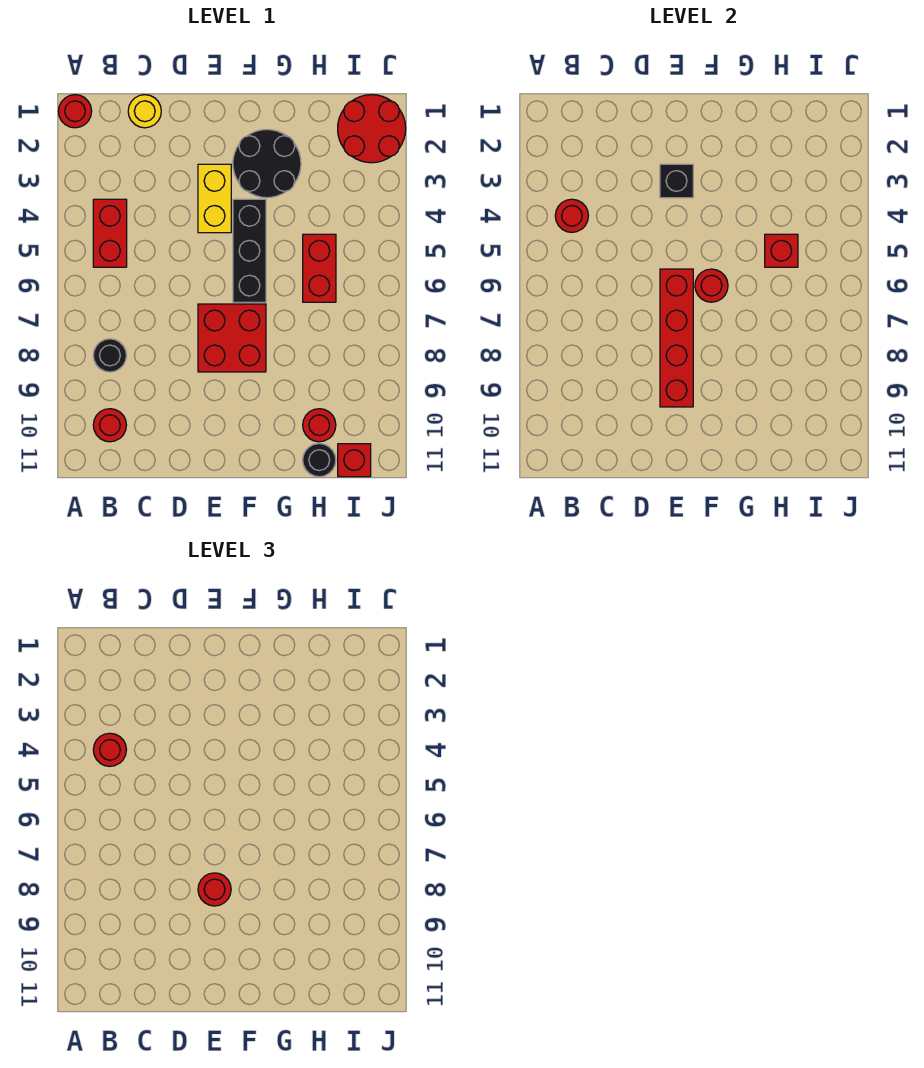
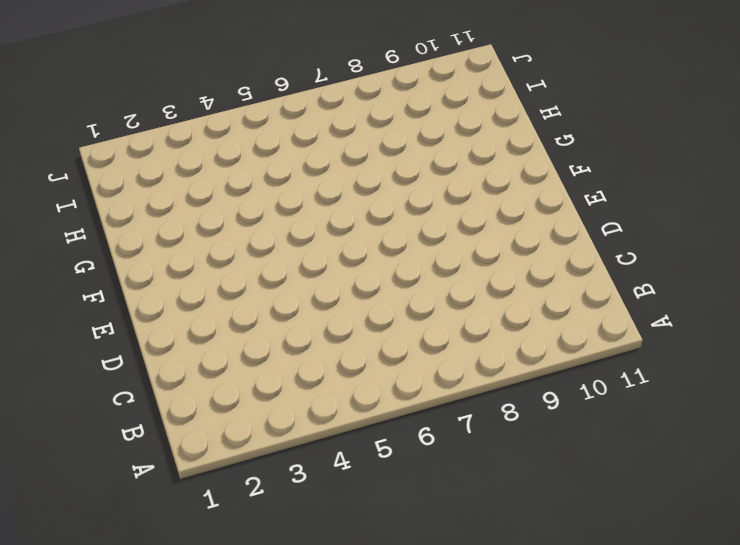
none -> red round brick A1 level 1
none -> red brick B4:B5 level 1
none -> black round brick B8 level 1

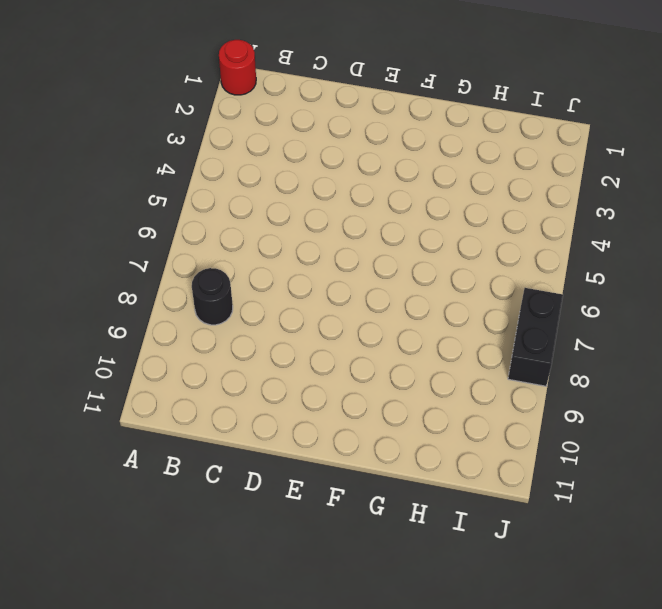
black brick J7:J8 level 1 -> none
none -> red brick B4:B5 level 1
none -> red round brick B10 level 1
none -> yellow round brick C1 level 1

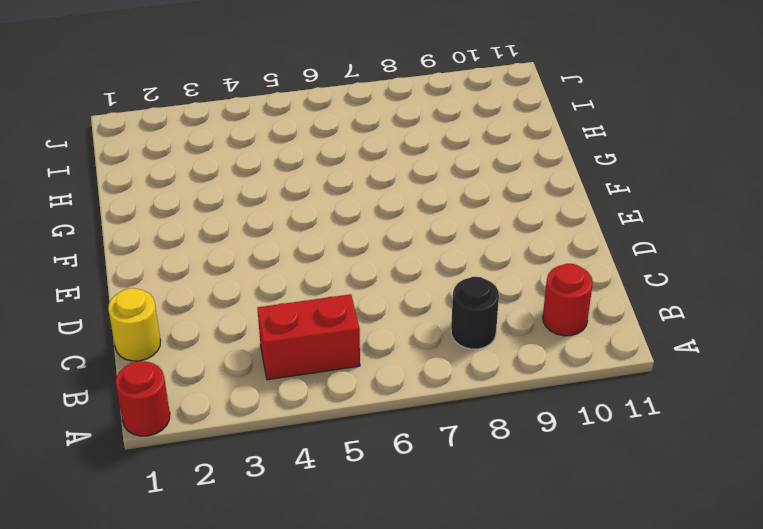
none -> yellow brick E3:E4 level 1
none -> red brick E7:F8 level 1
none -> black round brick F2:G3 level 1

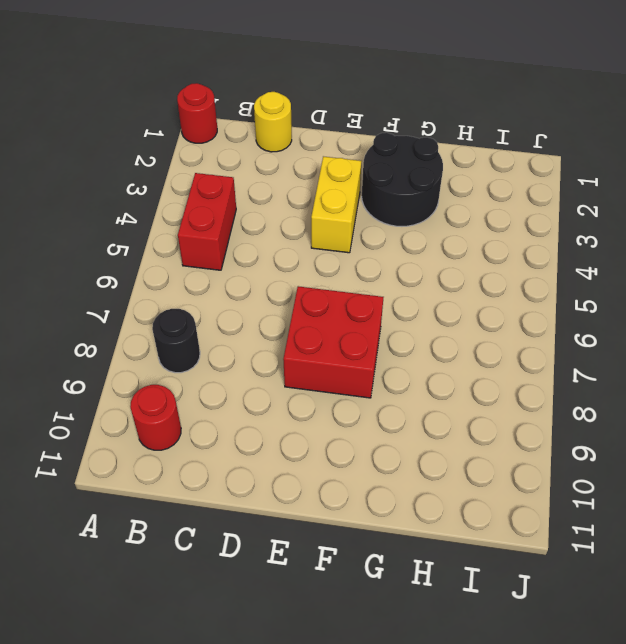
none -> black brick F4:F6 level 1
none -> red brick H5:H6 level 1
none -> red round brick H10 level 1

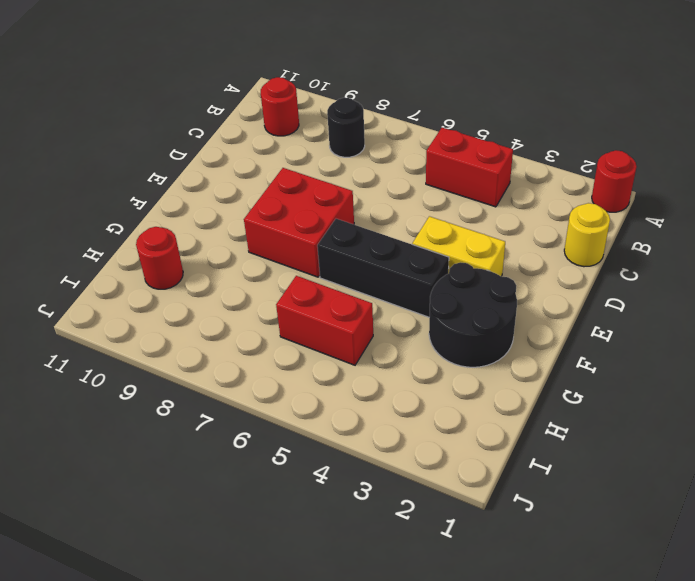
none -> black round brick H11 level 1
none -> red round brick I1:J2 level 1
none -> red brick I11 level 1

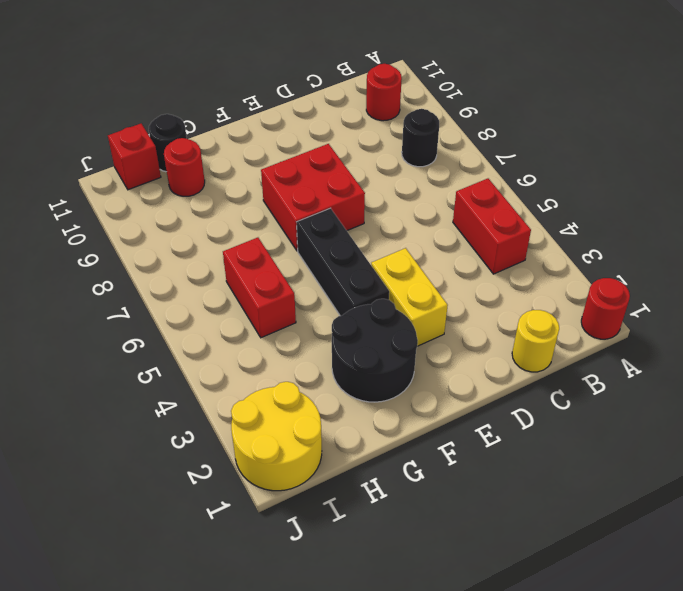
yellow round brick I1:J2 level 1 -> red round brick I1:J2 level 1
none -> red round brick B4 level 2
none -> black brick E3 level 2
none -> red brick E6:E9 level 2

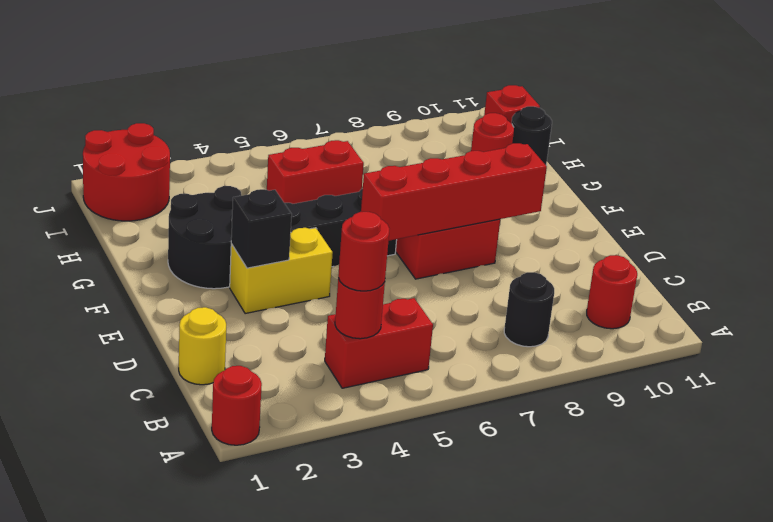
none -> red round brick F6 level 2
none -> red brick H5 level 2
none -> red round brick E8 level 3

